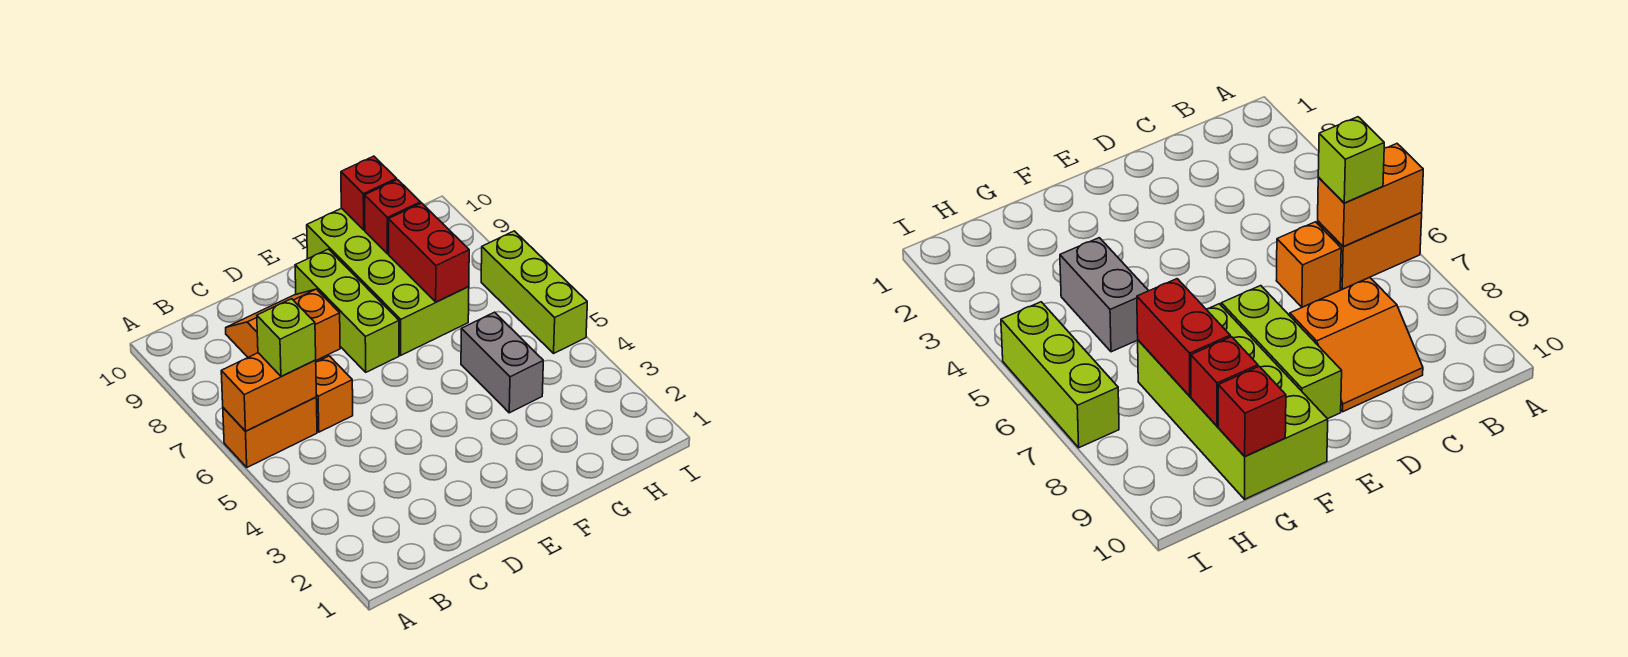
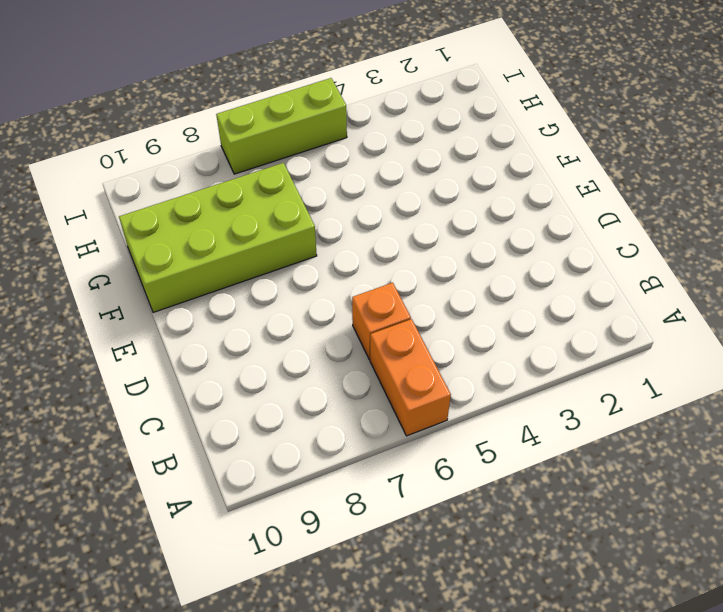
none -> orange slope C8:D9 level 1 top 8
none -> lime brick E7:E9 level 1
none -> grey brick G4:G5 level 1

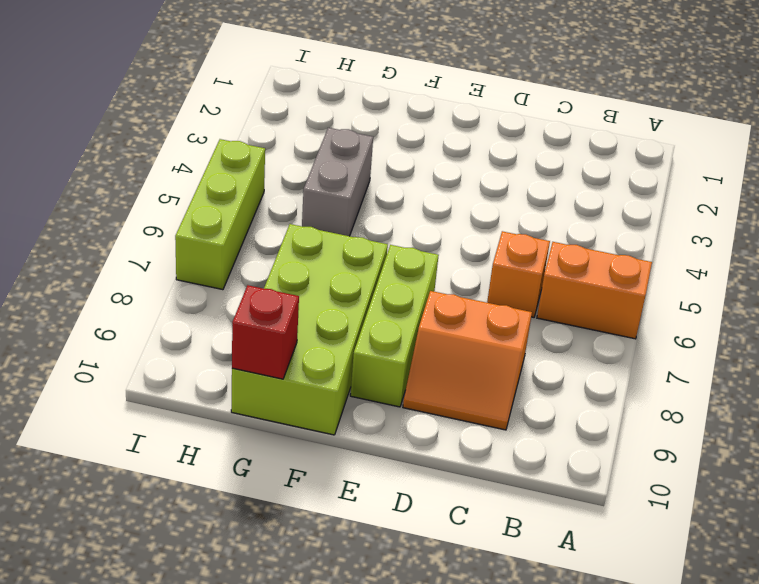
none -> orange brick A6:B6 level 2
none -> red brick G7:G8 level 2
none -> red brick G9 level 2

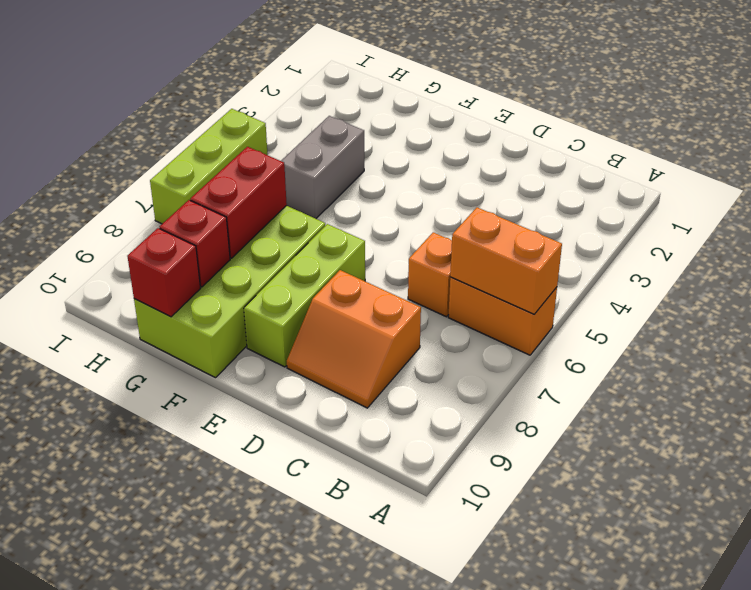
none -> lime brick B6 level 3

